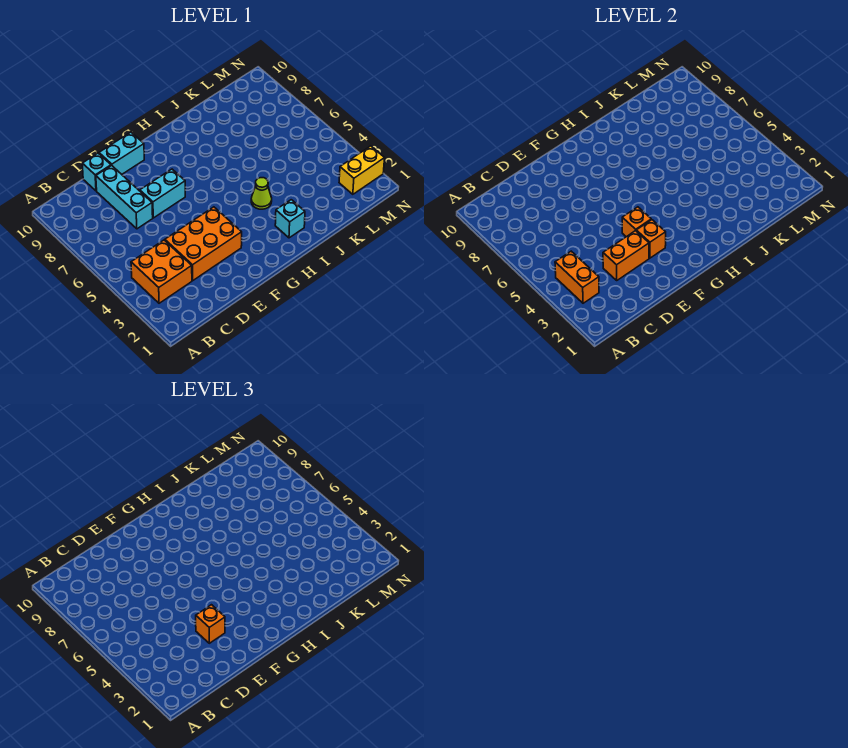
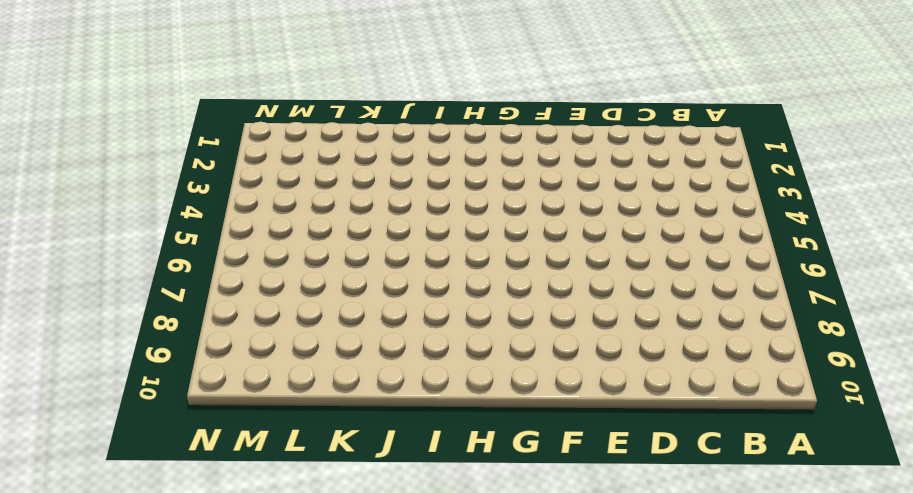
none -> orange brick B3:C4 level 1
none -> orange brick D3:F4 level 1
none -> cyan brick D7:D9 level 1

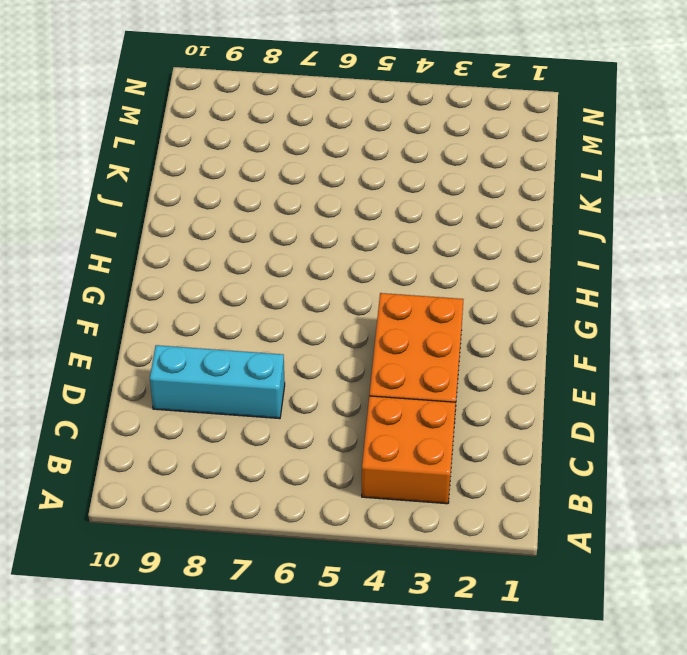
none -> cyan brick D10 level 1
none -> cyan brick E7:F7 level 1
none -> cyan brick E10:F10 level 1

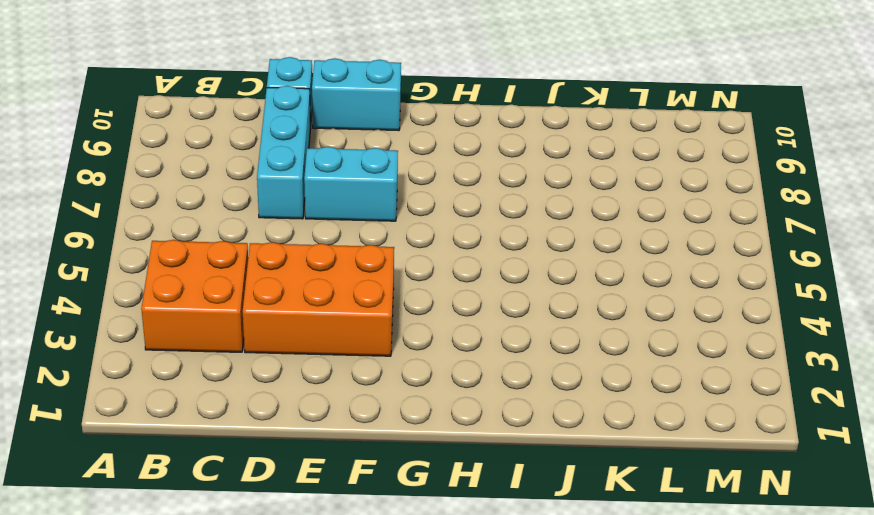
none -> cyan brick I2 level 1
none -> lime cone I4 level 1
none -> yellow brick M2:N2 level 1

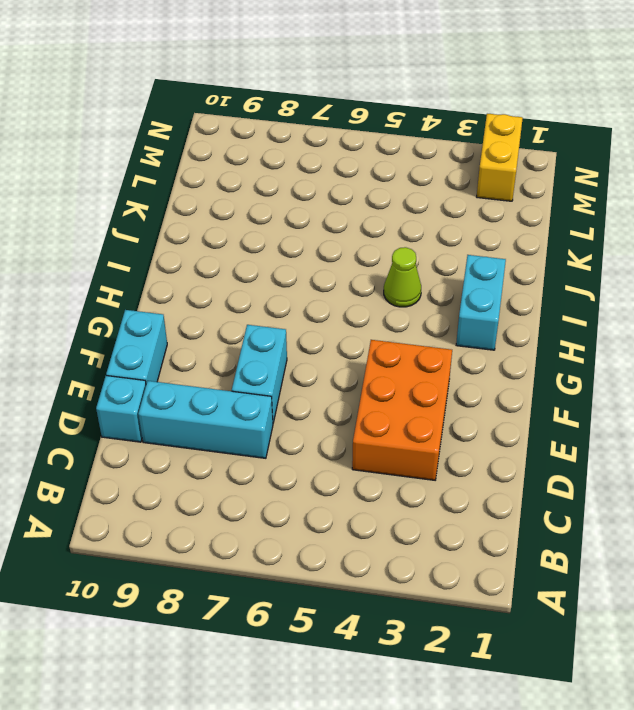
cyan brick H2:I2 level 1 -> cyan brick I2 level 1
none -> orange brick B3:C4 level 1
none -> orange brick B3:B4 level 2
none -> orange brick D3:E3 level 2

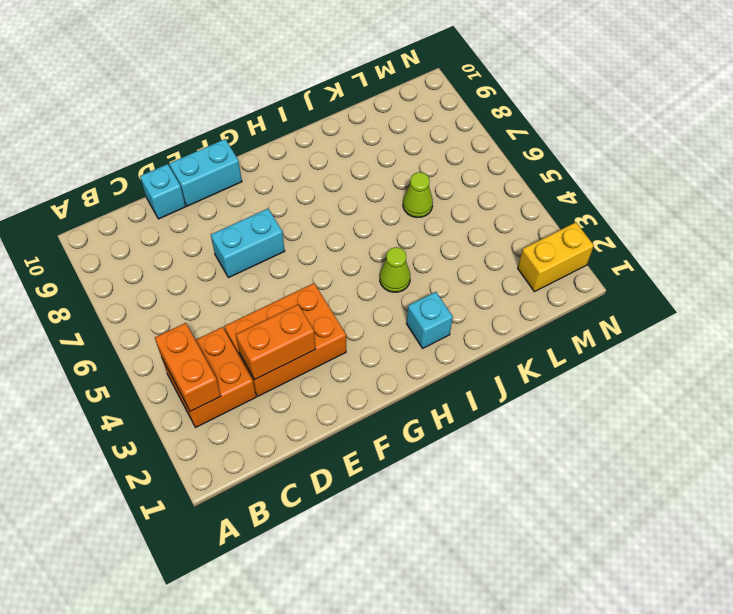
lime cone K6 level 1 -> none
none -> cyan brick D7:D9 level 1
none -> orange brick F3 level 2
none -> orange brick F4 level 2

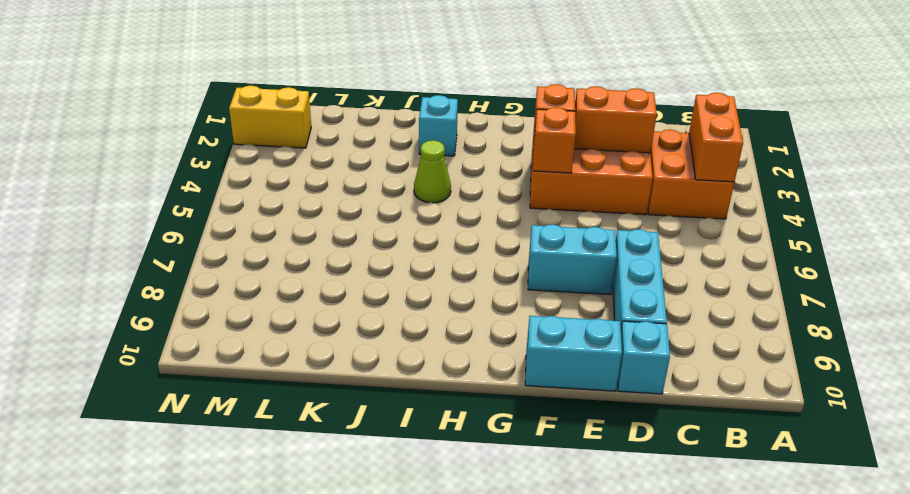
none -> orange brick E3 level 3

